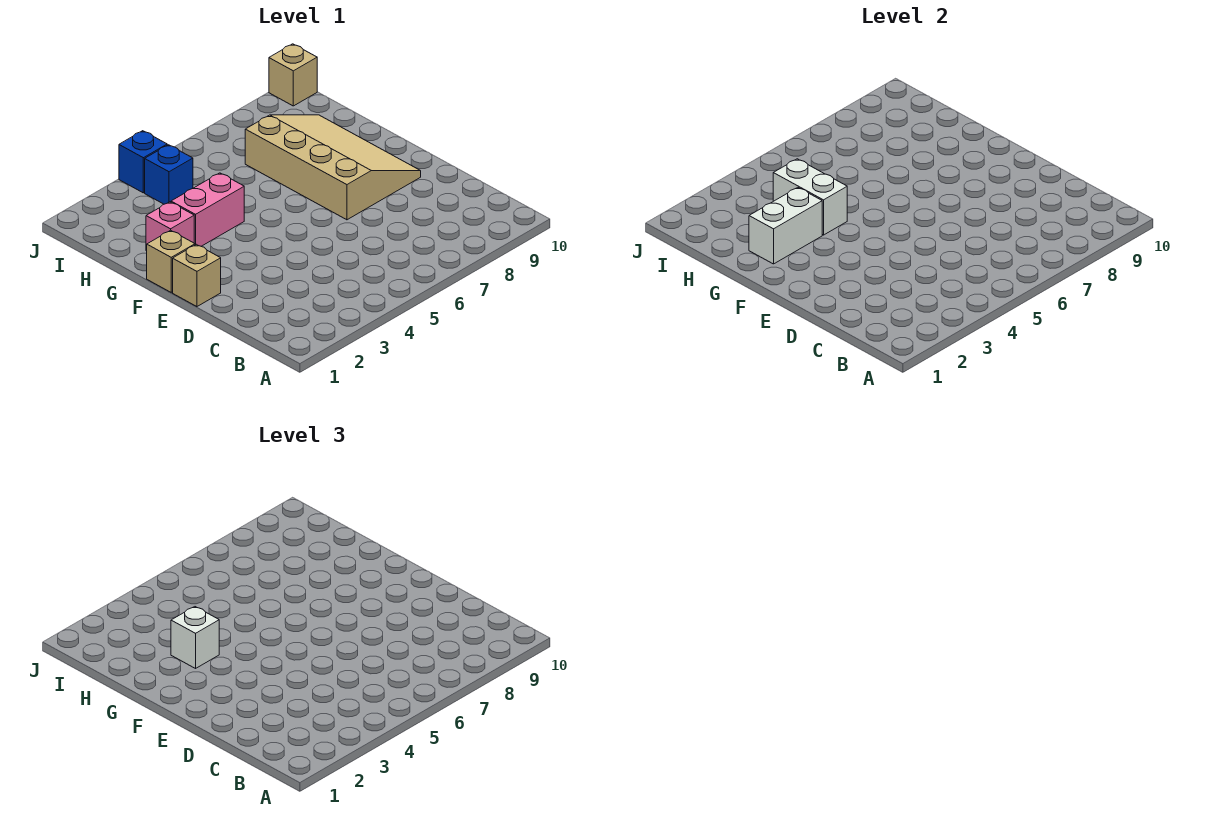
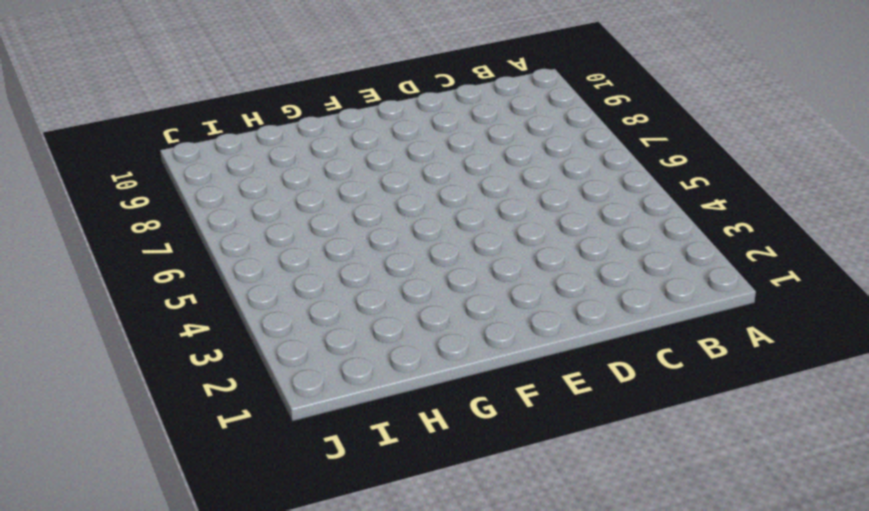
none -> tan brick E1 level 1
none -> tan slope E7:H9 level 1 top 7

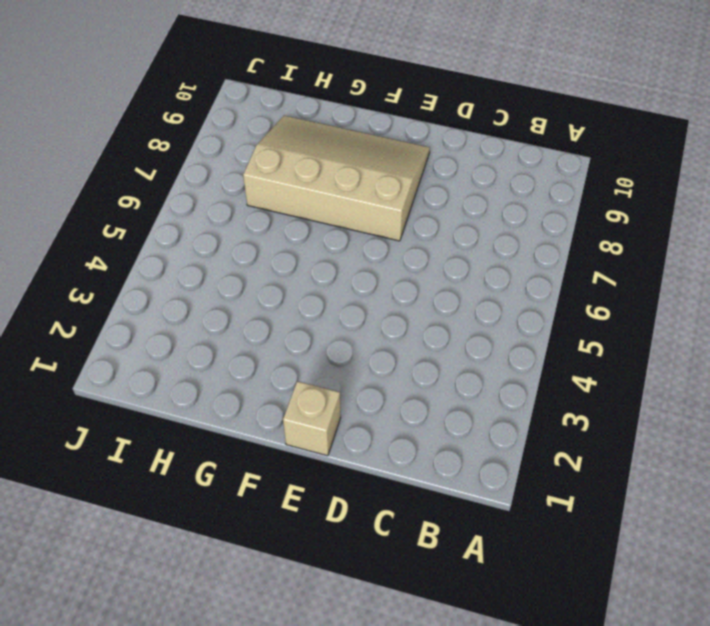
none -> tan brick F1 level 1
none -> pink brick G2 level 1

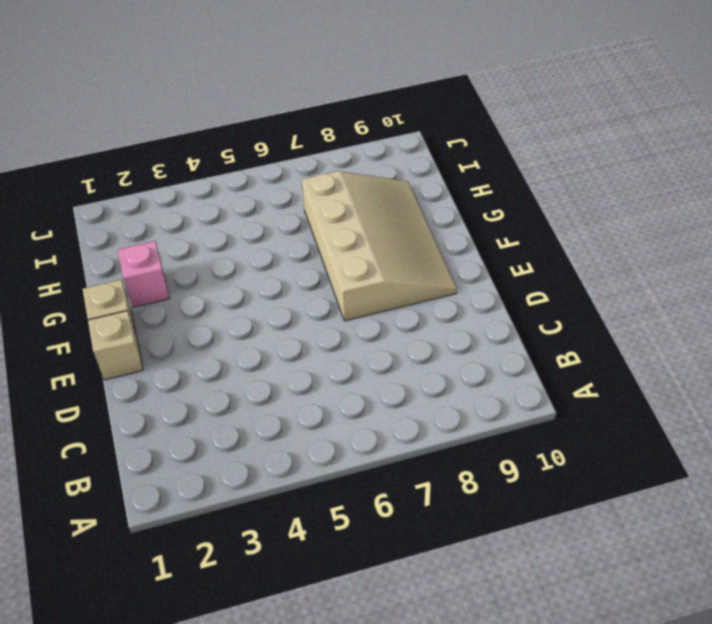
none -> pink brick G3:G4 level 1
none -> blue brick I4 level 1

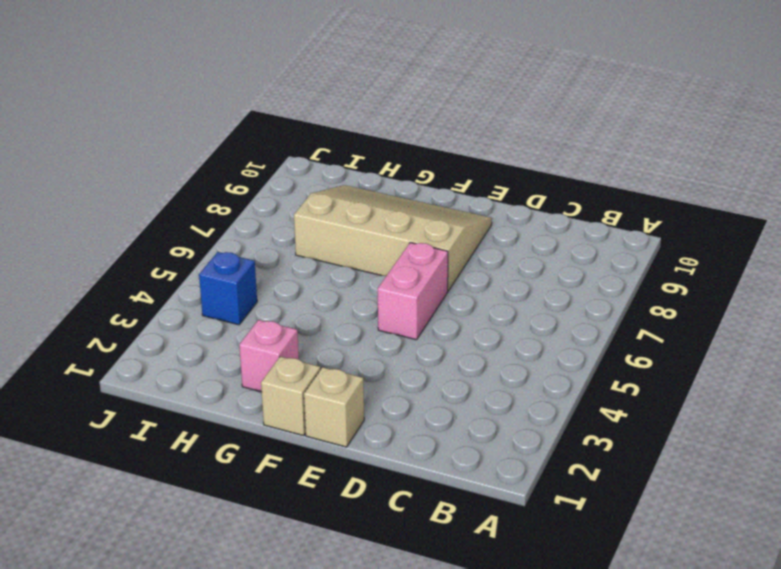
pink brick E5:E6 level 1 -> pink brick G3:G4 level 1
none -> blue brick J4 level 1
none -> tan brick J10 level 1

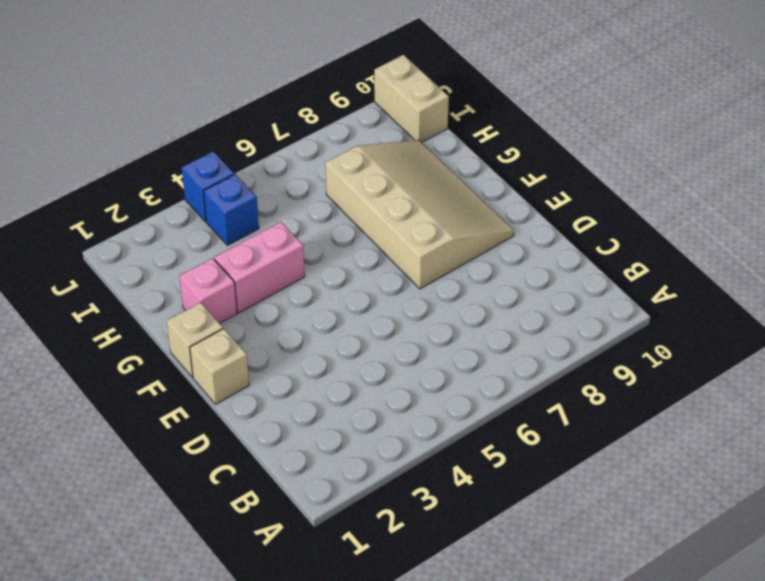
tan brick I10:J10 level 1 -> tan brick J10 level 1
none -> white brick G2:G3 level 2
none -> white brick G4:H4 level 2

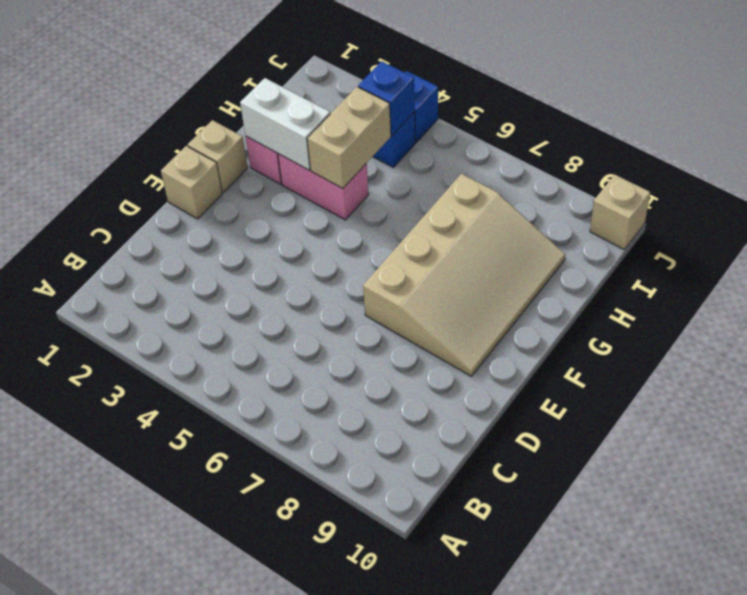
tan brick G4:H4 level 2 -> white brick G4:H4 level 2
blue brick I4 level 2 -> none
none -> white brick G3 level 3

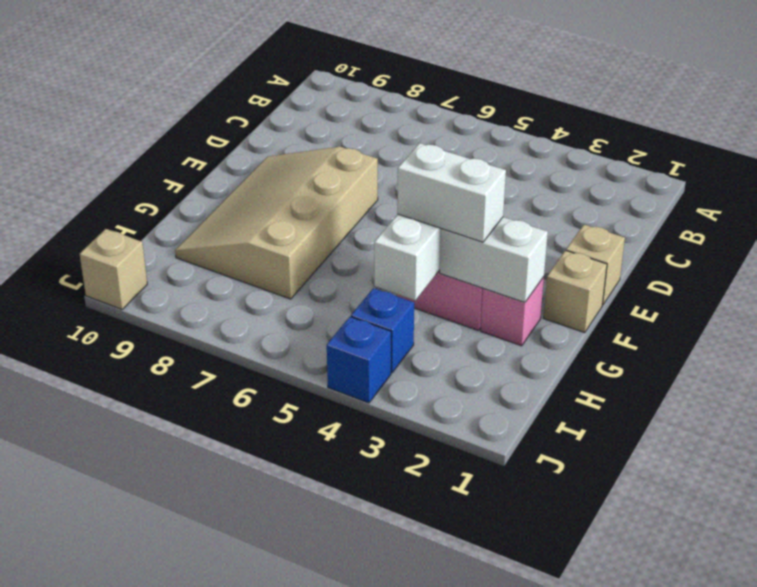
white brick G3:G4 level 3 -> white brick G3 level 3

